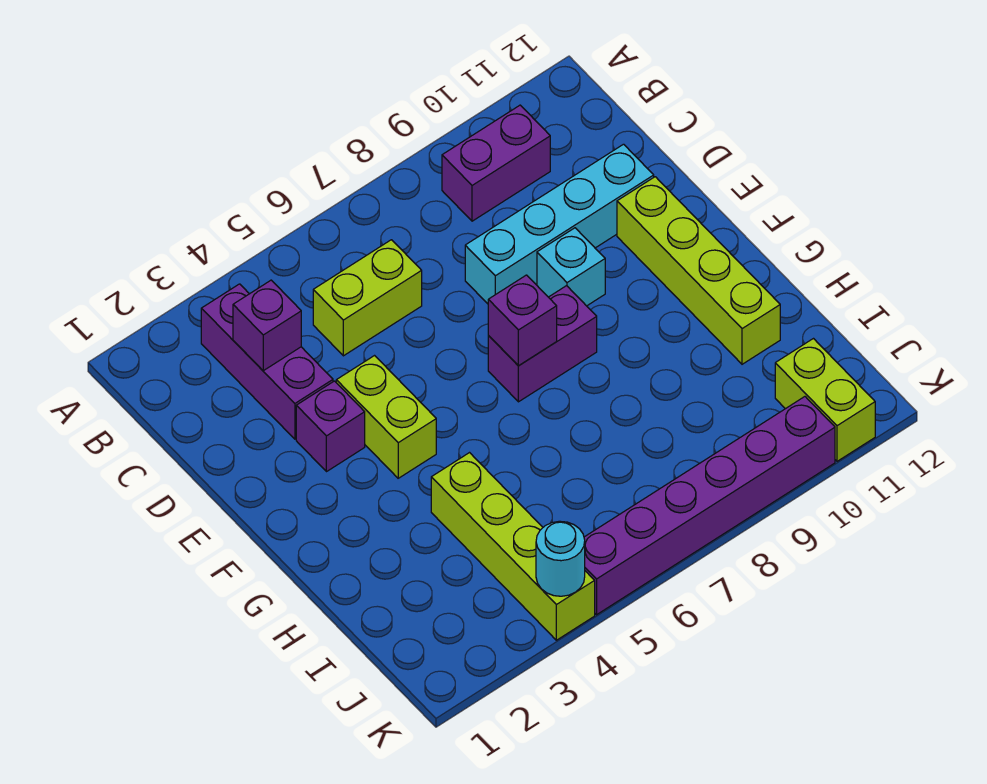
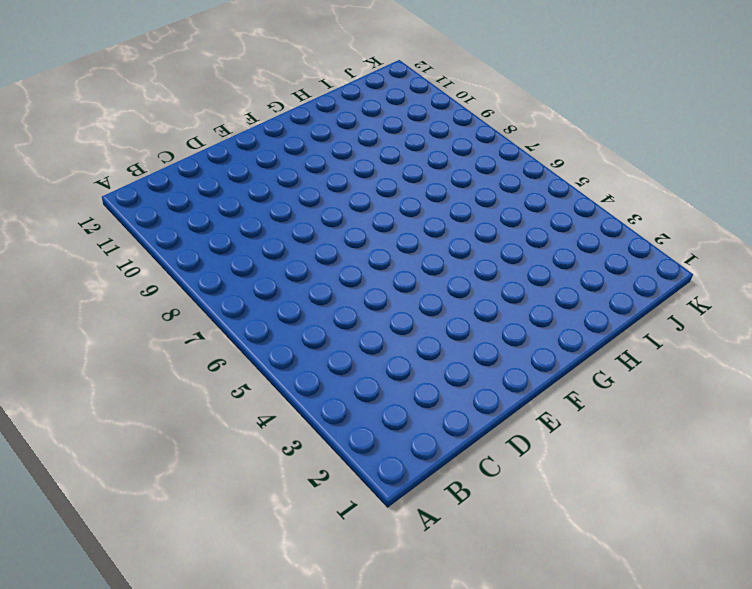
none -> purple brick B3:D3 level 1
none -> purple brick B9:B10 level 1
none -> lime brick C5:C6 level 1

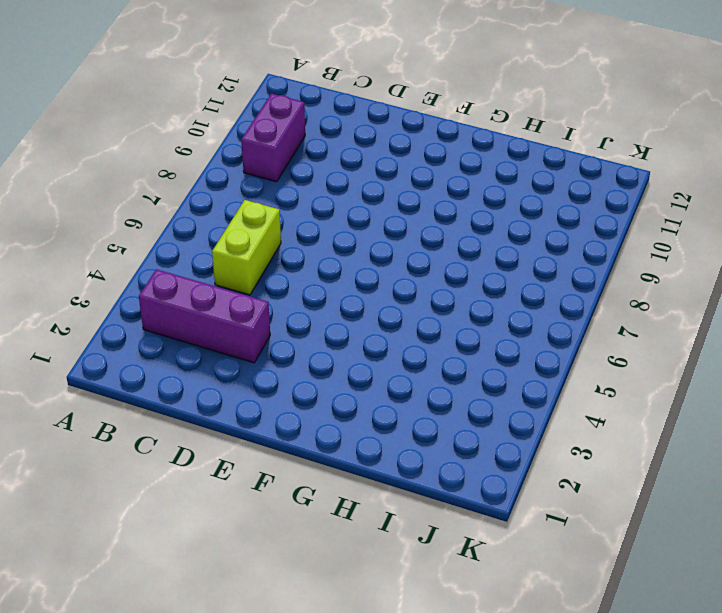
none -> cyan brick D8:D11 level 1
none -> purple brick E3 level 1
none -> lime brick E4:F4 level 1

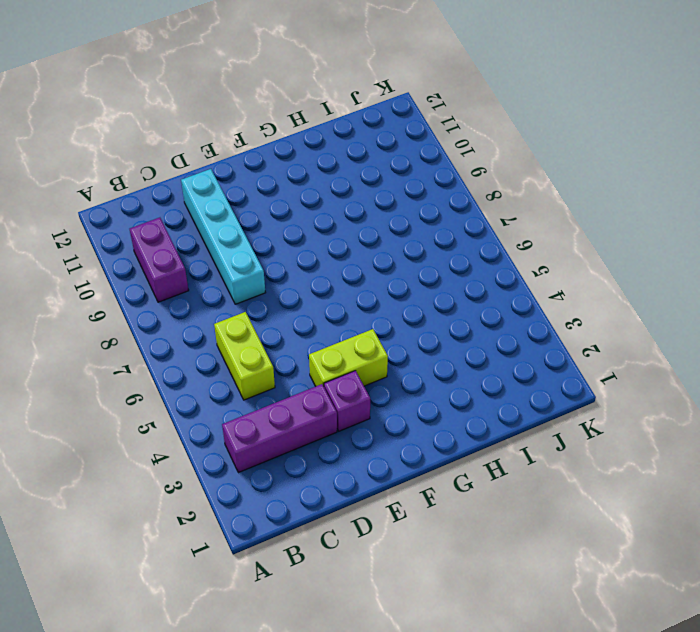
none -> cyan brick E9 level 1
none -> lime brick E11:H11 level 1
none -> purple brick F7:F8 level 1

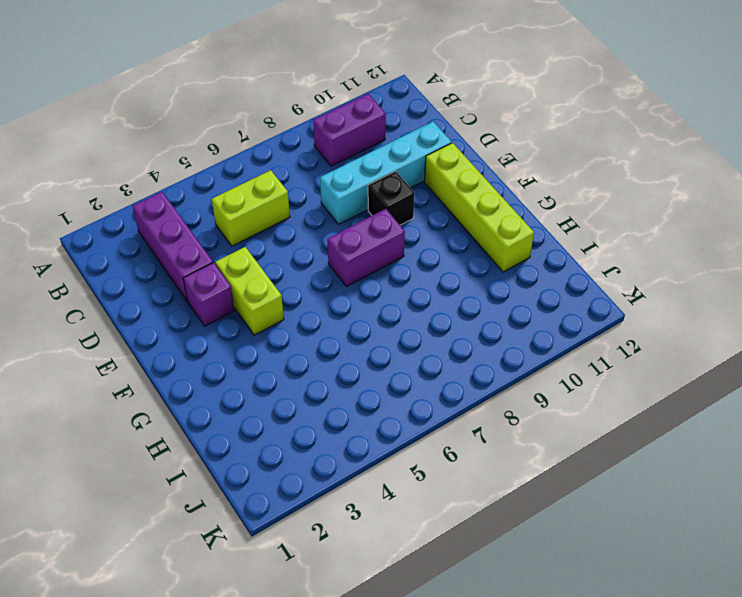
black brick E9 level 1 -> cyan brick E9 level 1
none -> lime brick H4:K4 level 1
none -> lime brick J11:K11 level 1
none -> purple brick K5:K10 level 1

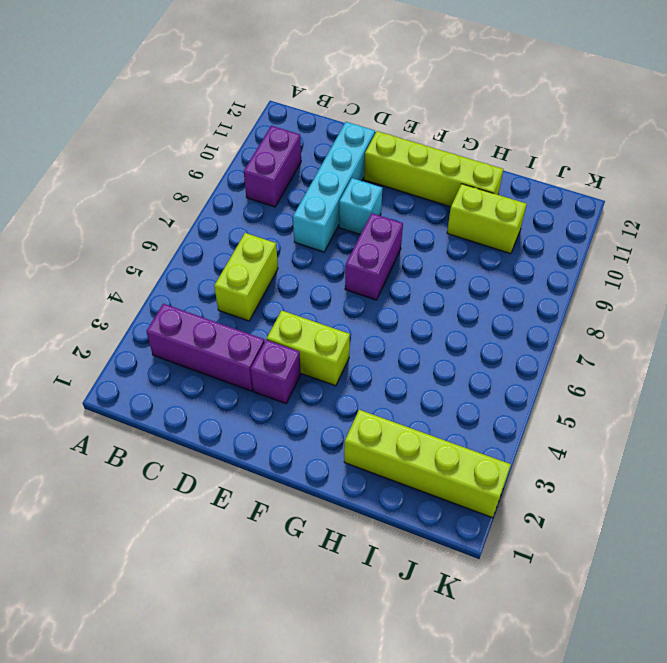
lime brick H2:K2 level 1 -> lime brick H4:K4 level 1
lime brick H10:I10 level 1 -> lime brick J11:K11 level 1
none -> purple brick K5:K10 level 1
none -> purple brick C3 level 2
none -> purple brick F7 level 2

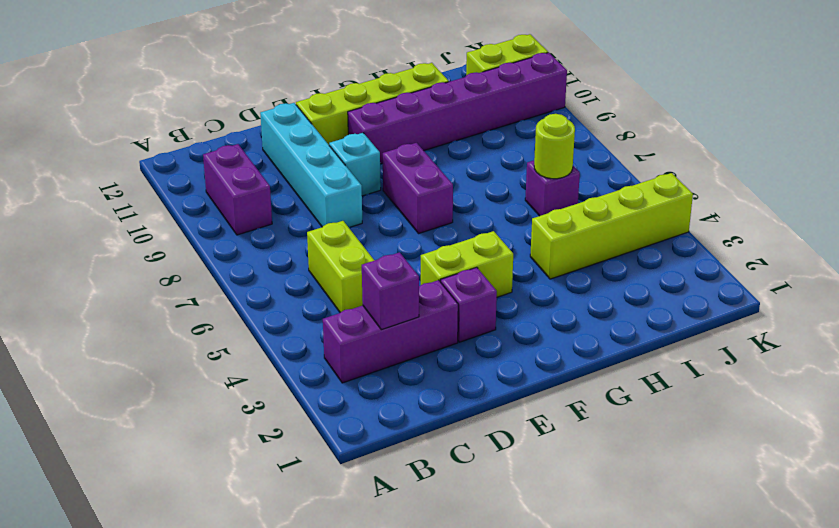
purple brick F10:K10 level 1 -> purple brick K5:K10 level 1
purple brick I6 level 1 -> purple brick F7 level 2
lime round brick I6 level 2 -> none
none -> cyan round brick K4 level 2

